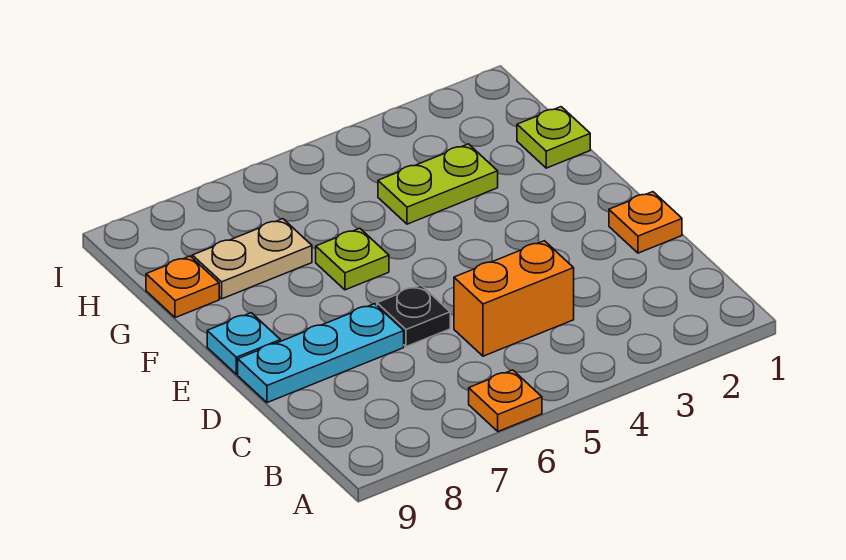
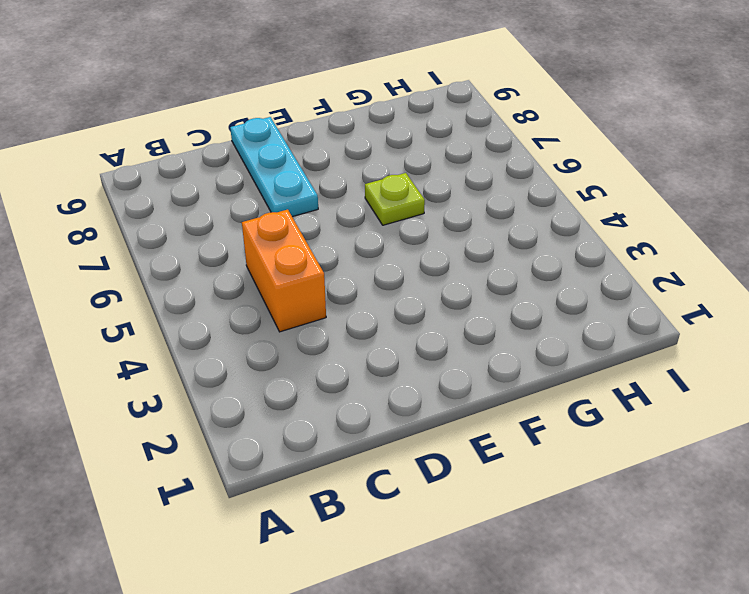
none -> orange plate A6 level 1
none -> orange plate D1 level 1

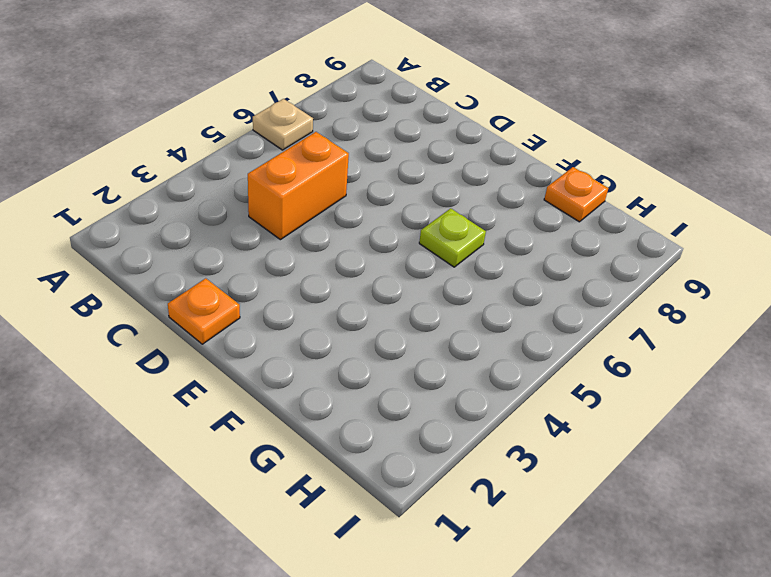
tan plate A6 level 1 -> orange plate A6 level 1
none -> black plate D6 level 1
none -> cyan plate D7:D9 level 1

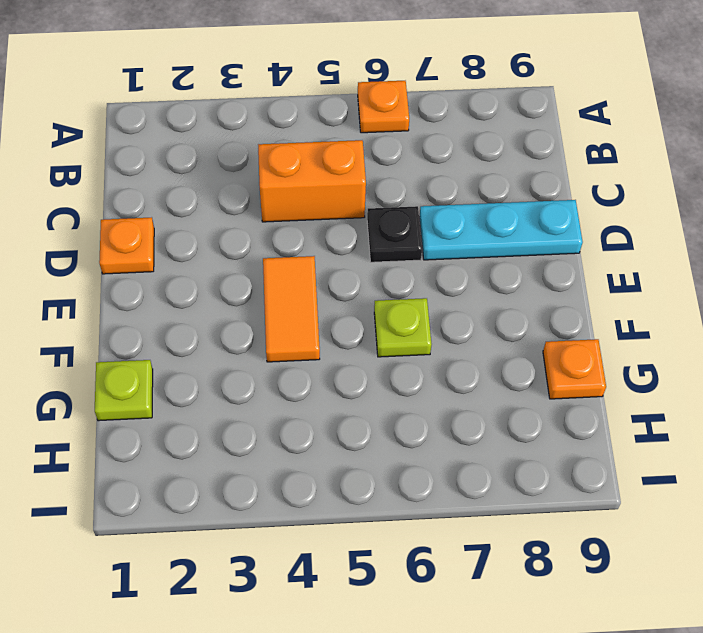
orange tile E4:F4 level 1 -> none
none -> cyan plate E9 level 1
none -> lime plate G3:G4 level 1

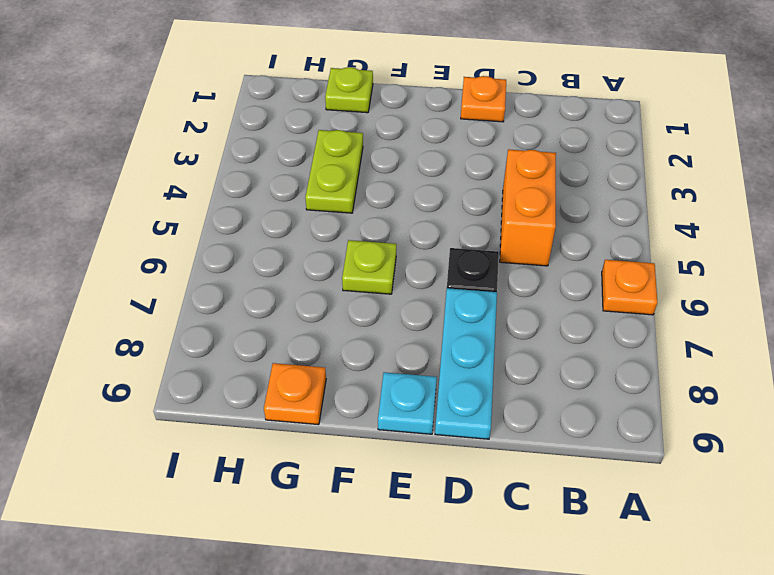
none -> tan plate G7:G8 level 1

